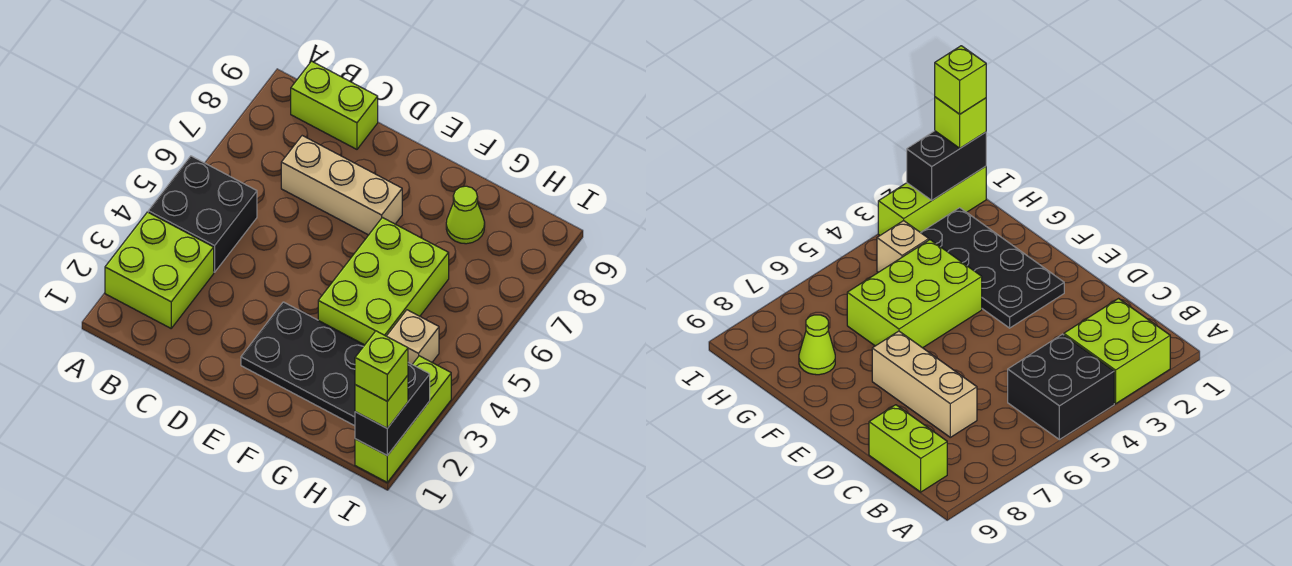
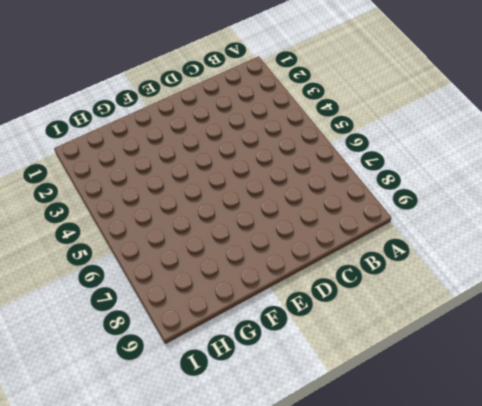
none -> lime brick A2:B3 level 1
none -> black brick A4:B5 level 1
none -> lime brick B9:C9 level 1

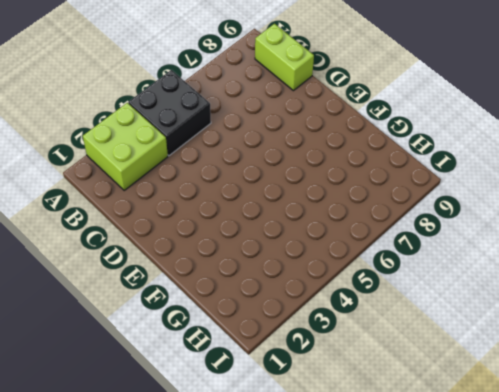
none -> tan brick C7:E7 level 1
none -> black plate E2:H3 level 1
none -> lime brick F4:G6 level 1

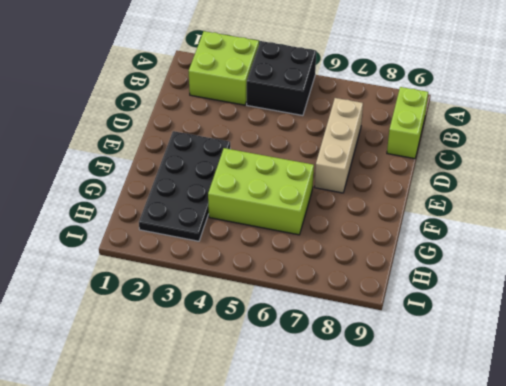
none -> lime cone G8 level 1
none -> tan brick H4 level 1
none -> lime brick I1:I3 level 1

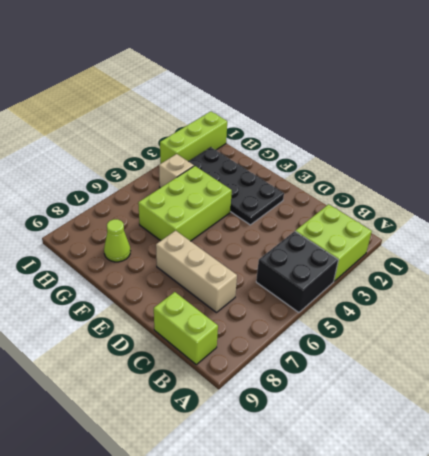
none -> black brick I1:I2 level 2
none -> lime brick I1 level 3
none -> lime brick I1 level 4

